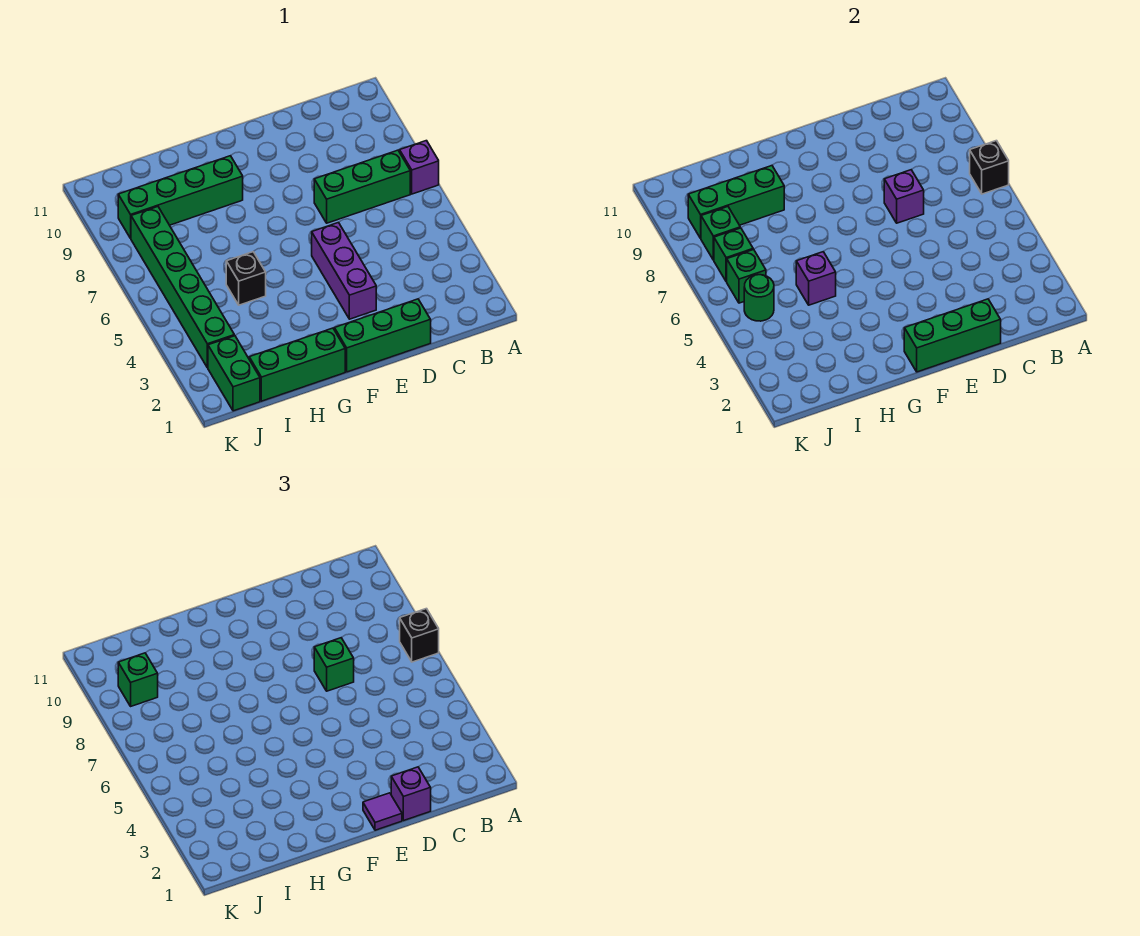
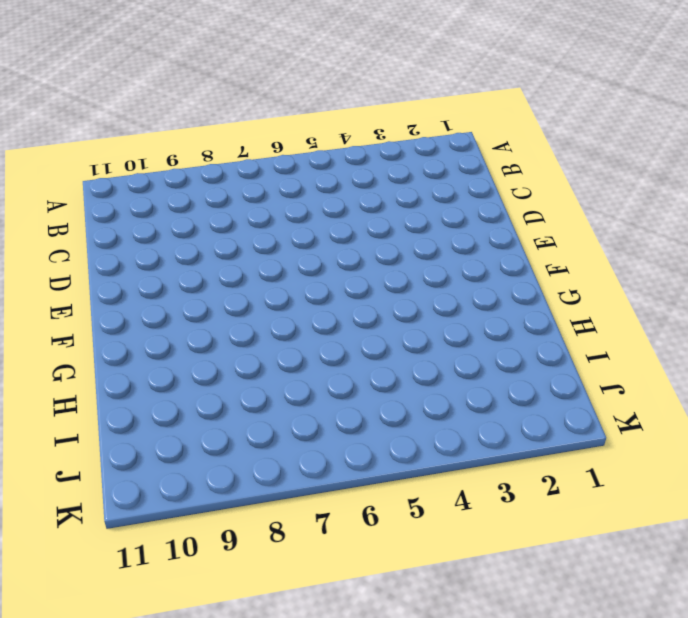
none -> purple brick A7 level 1
none -> green brick B7:D7 level 1
none -> green brick D1:F1 level 1

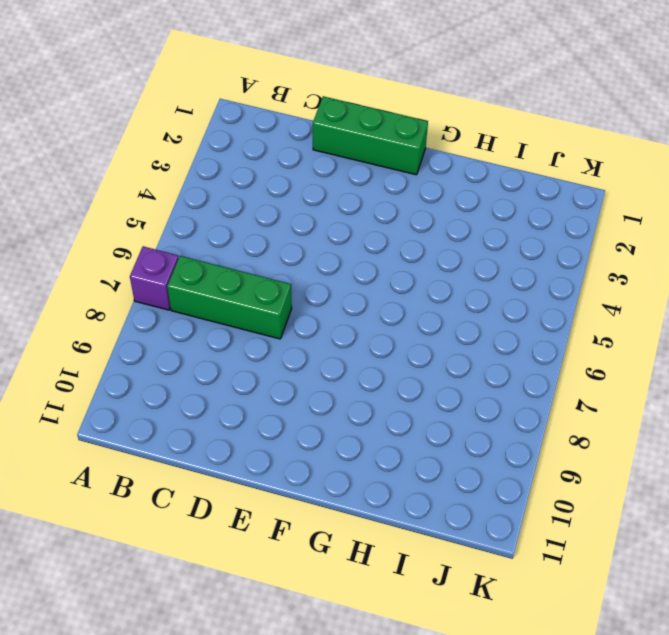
none -> purple brick E3:E5 level 1
none -> green brick G1:I1 level 1
none -> green brick G9:J9 level 1

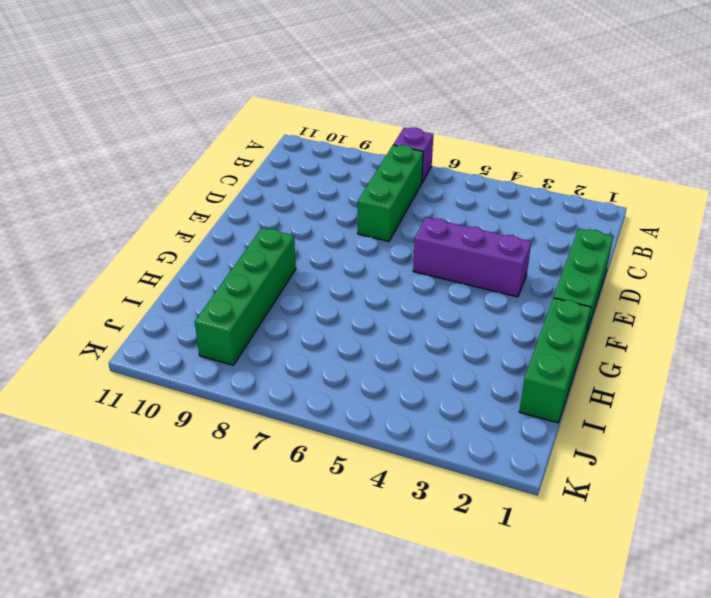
none -> black brick H5 level 1
none -> green brick J1:J2 level 1
none -> green brick J3:J8 level 1

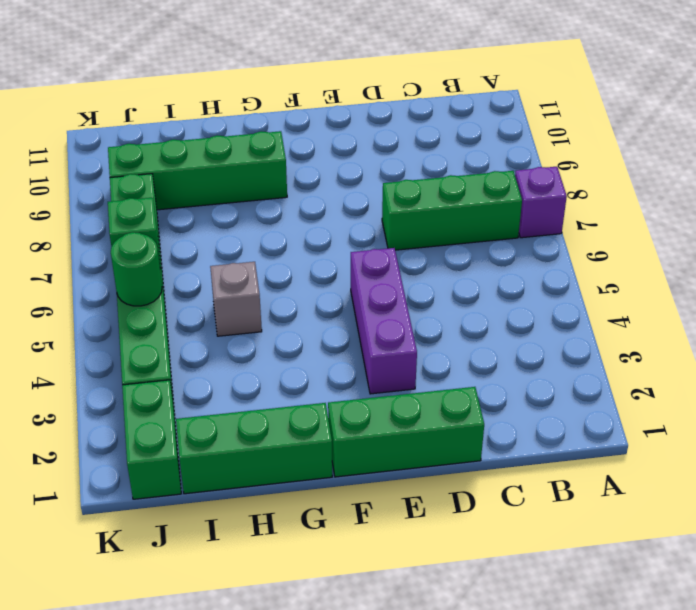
grey brick H5 level 1 -> black brick H5 level 1
none -> black brick A7 level 2
none -> green brick D1:F1 level 2
none -> purple brick D7 level 2

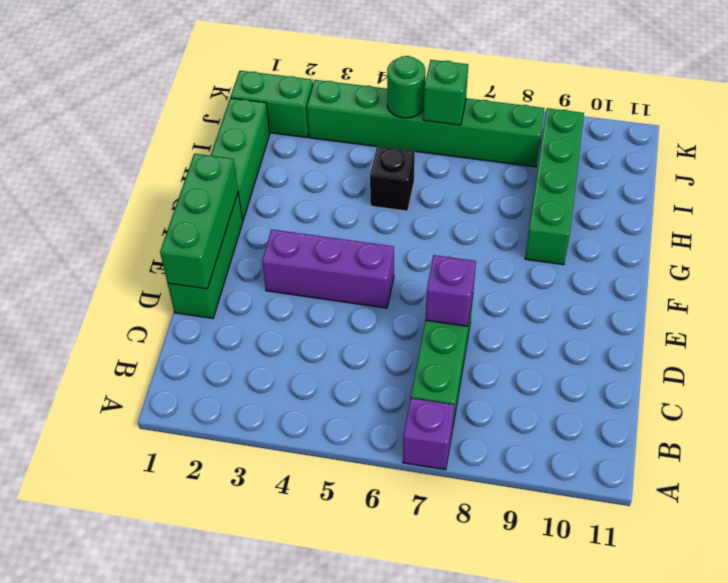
none -> black brick A7 level 2
none -> purple brick H5 level 2
none -> green brick H9:J9 level 2

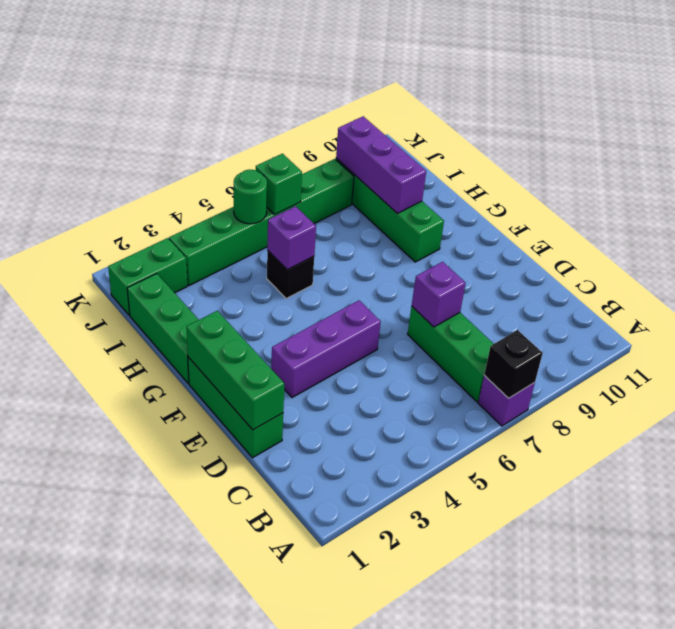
purple brick H9:J9 level 2 -> green brick H9:J9 level 2
none -> green brick J7 level 2
none -> green brick J8 level 2
none -> black brick A7 level 3

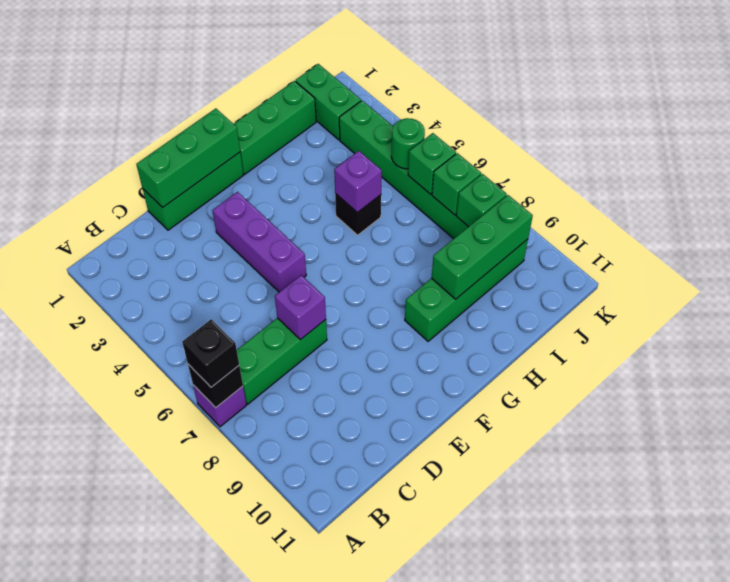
none -> purple brick D1 level 3
none -> green brick D7 level 3
none -> purple tile E1 level 3

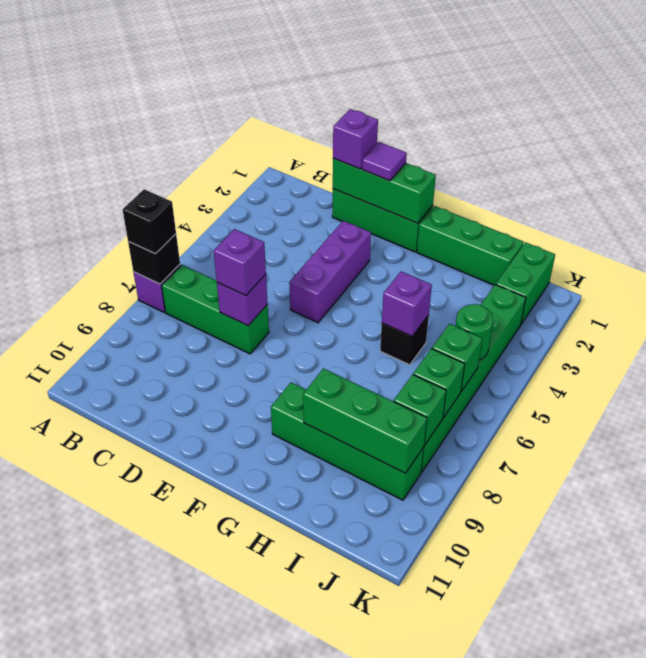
purple brick D7 level 3 -> green brick D7 level 3
none -> green brick J9 level 3

